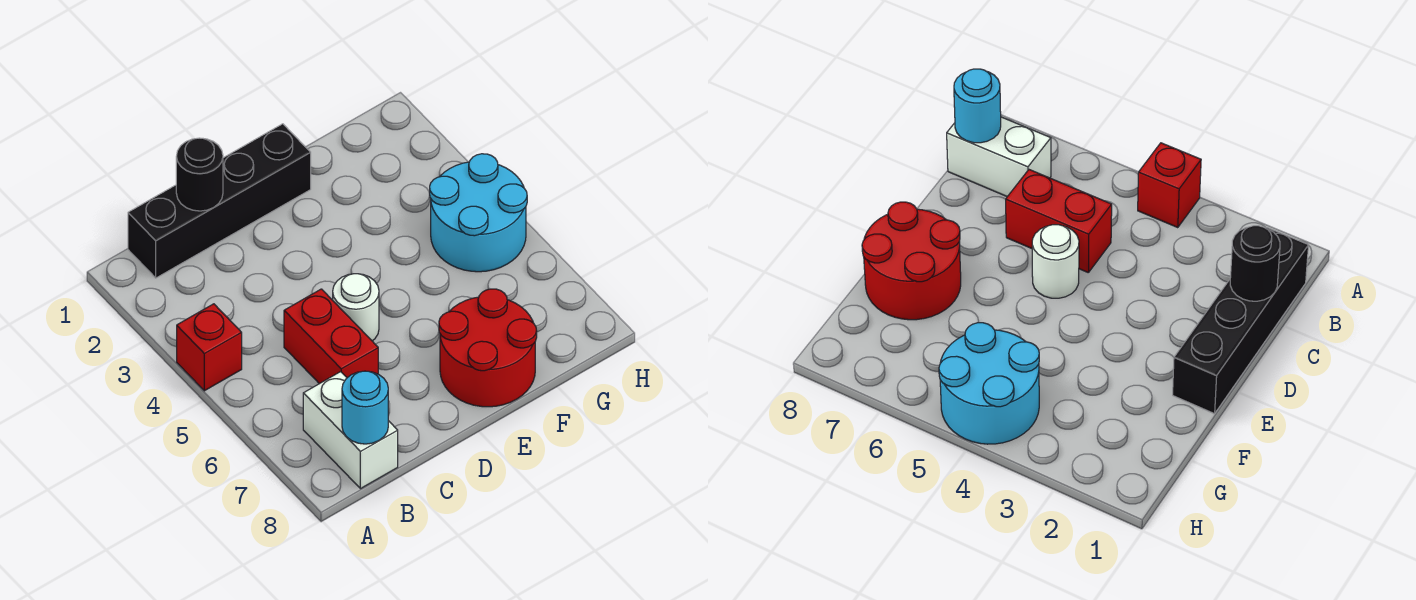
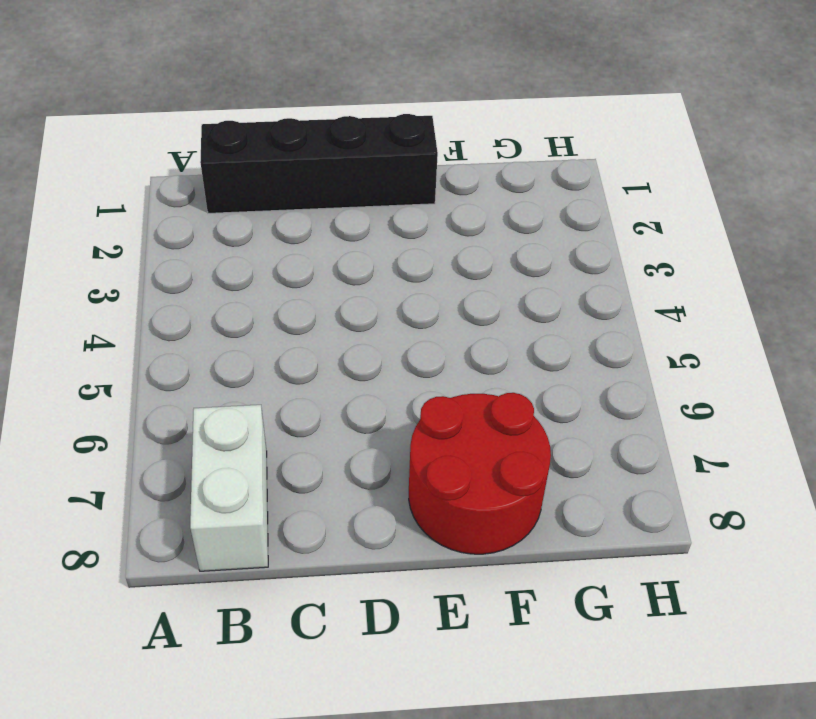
none -> red brick A4 level 1
none -> red brick C5:C6 level 1

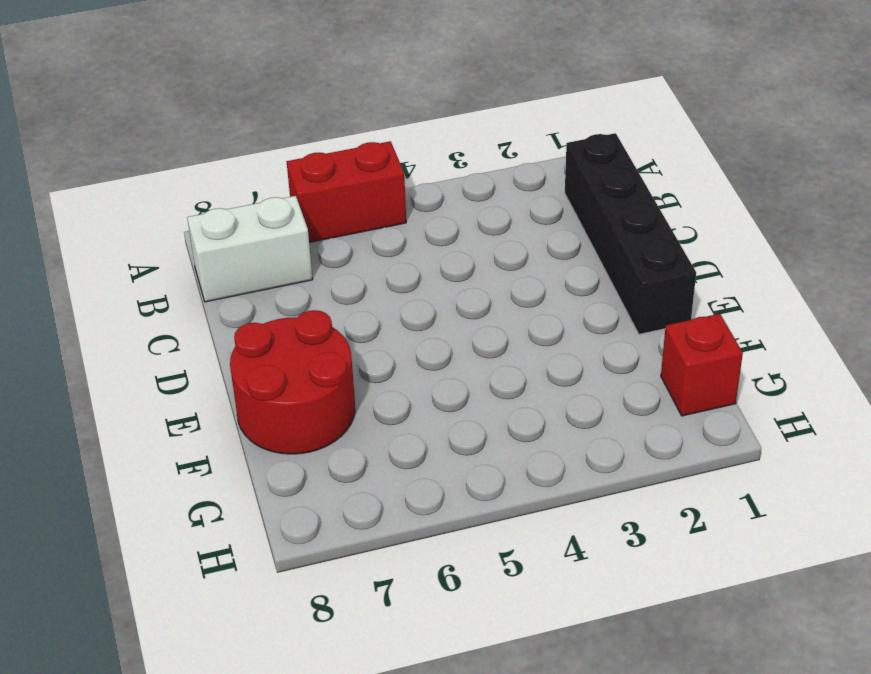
red brick A5:A6 level 1 -> red brick C5:C6 level 1
red brick G1 level 1 -> red brick A4 level 1
none -> white round brick D5 level 1
none -> cyan round brick G4:H5 level 1

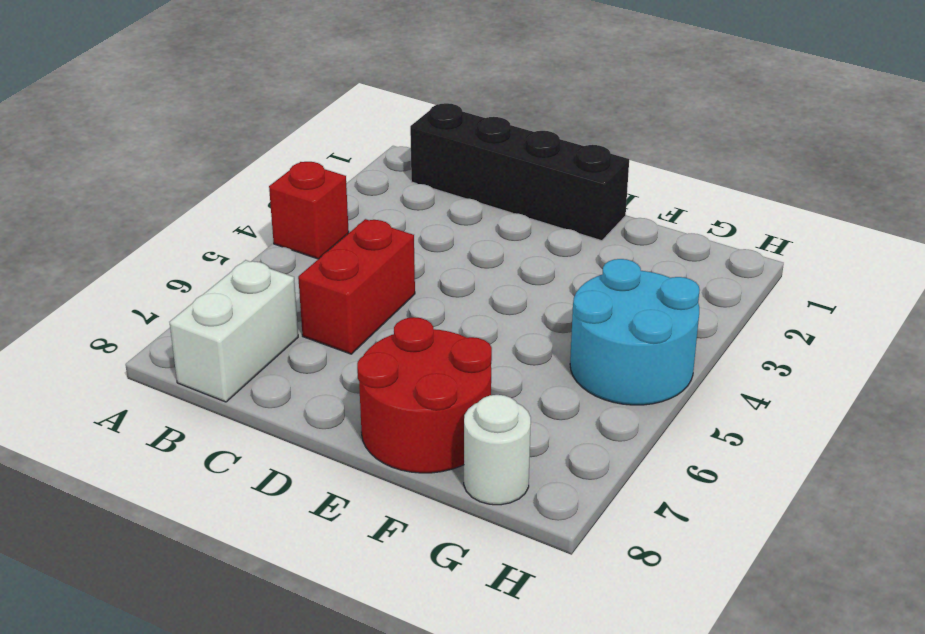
white round brick G8 level 1 -> white round brick D5 level 1
none -> cyan round brick B8 level 2
none -> black round brick C1 level 2

